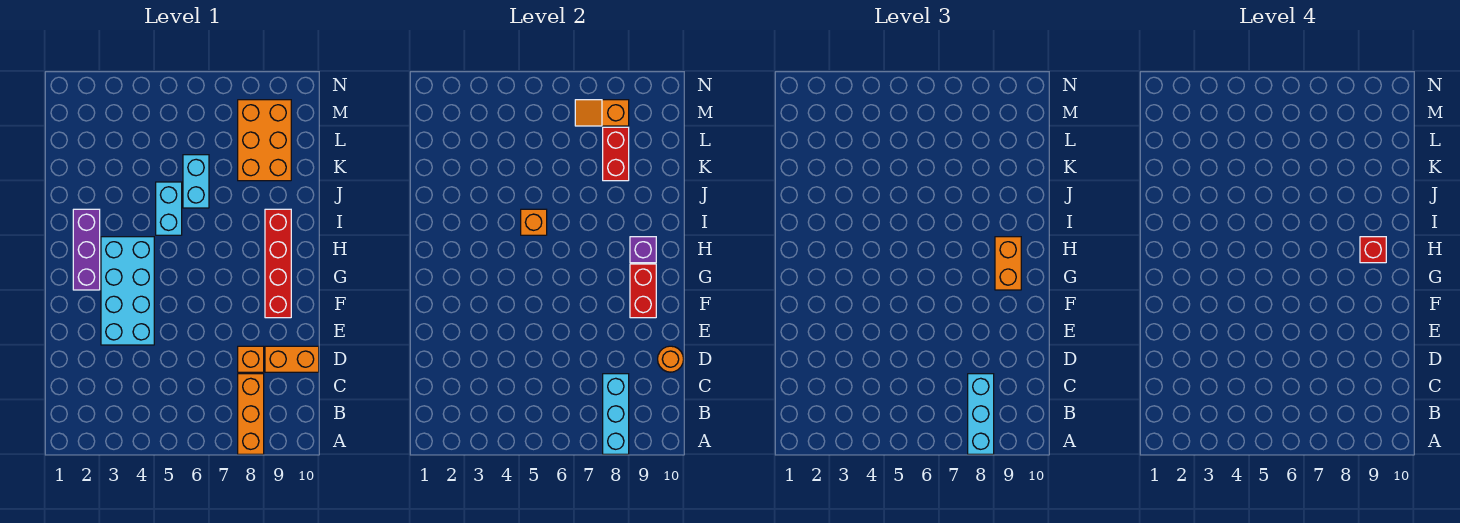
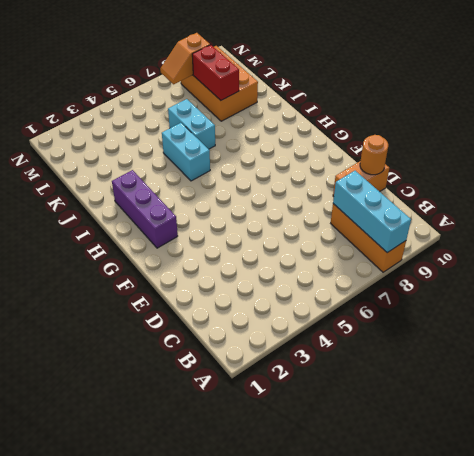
none -> orange brick D8 level 1
none -> cyan brick E3:H4 level 1
none -> red brick F9:I9 level 1

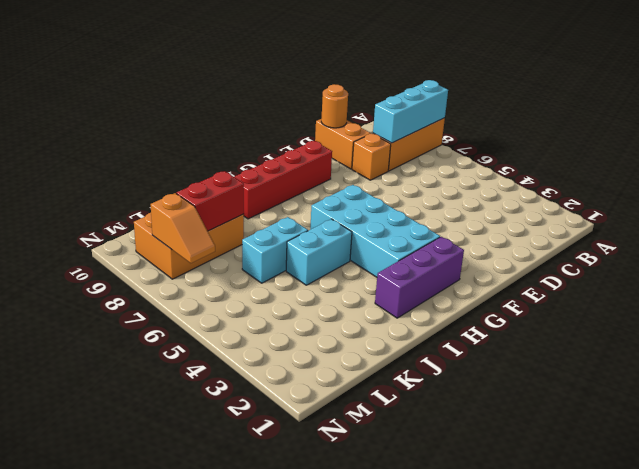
cyan brick G3:H6 level 1 -> cyan brick E3:H4 level 1
none -> red brick F9:G9 level 2
none -> purple brick H9 level 2
none -> orange brick I5 level 2

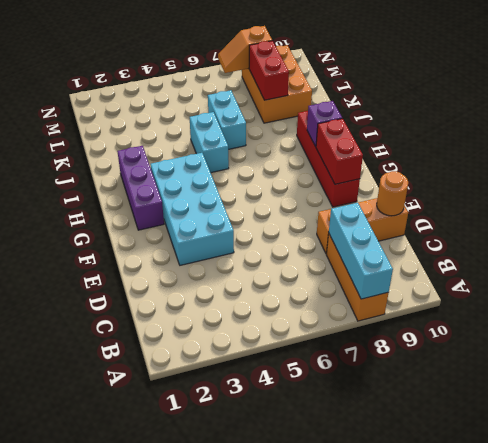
none -> orange brick I5 level 2
none -> cyan brick A8:C8 level 3
none -> orange brick G9:H9 level 3

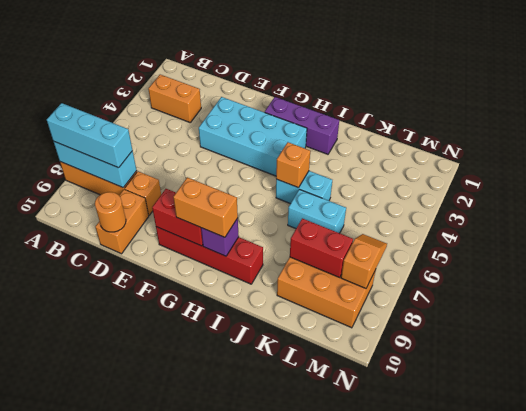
orange brick B3:C3 level 1 -> none
none -> red brick H9 level 4

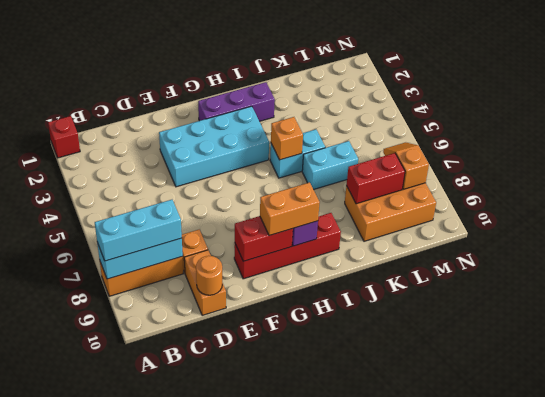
red brick A1 level 1 -> red brick H9 level 4

